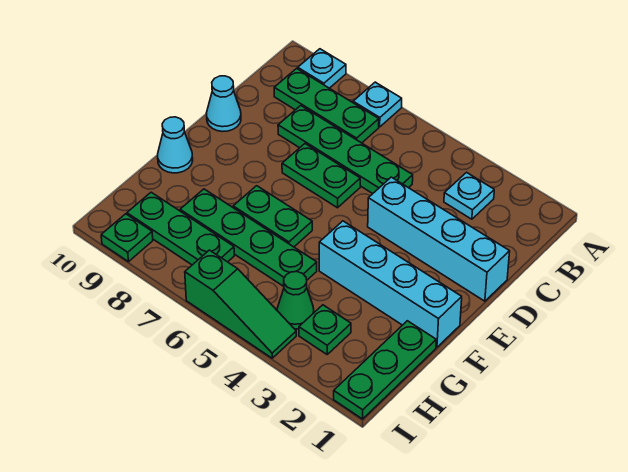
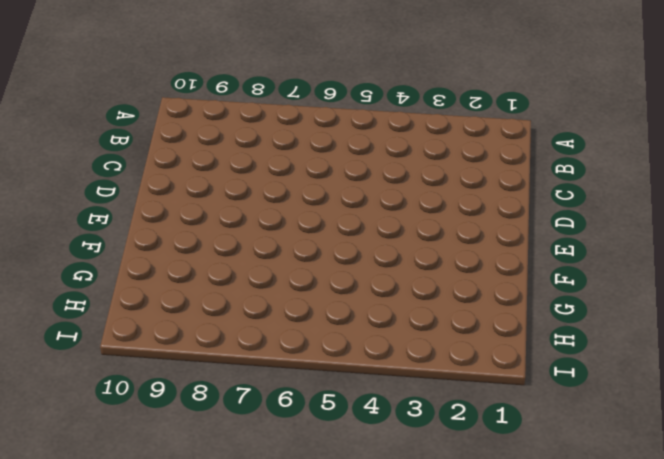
none -> cyan plate A7 level 1
none -> cyan plate A9 level 1
none -> cyan plate B3 level 1

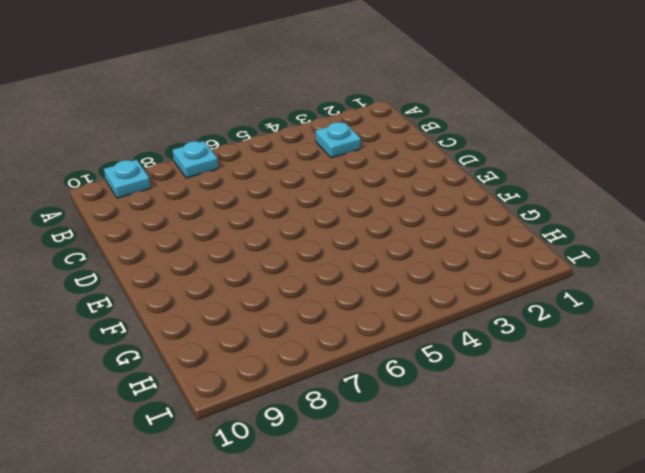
none -> green plate B7:B9 level 1
none -> green plate C5:C8 level 1
none -> cyan brick D1:D4 level 1

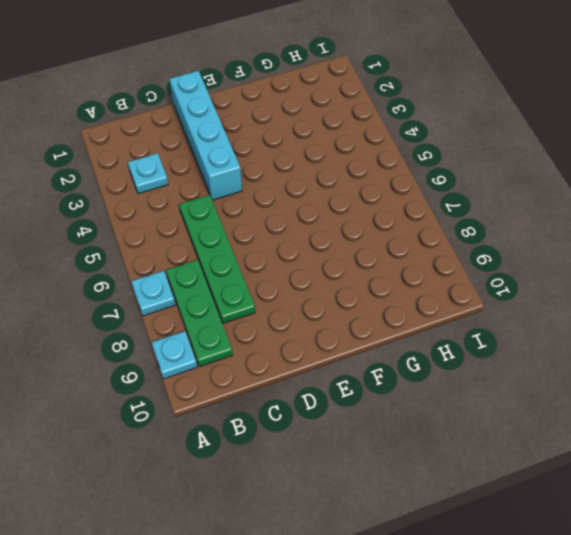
none -> green plate D6:D7 level 1
none -> cyan cone D10 level 1
none -> cyan brick F1:F4 level 1

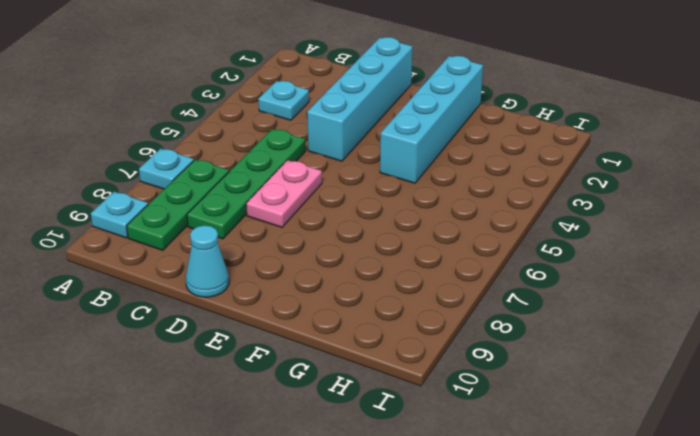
pink plate D6:D7 level 1 -> green plate D6:D7 level 1
none -> green plate F6:F7 level 1
none -> cyan cone F10 level 1
none -> green plate G1:I1 level 1

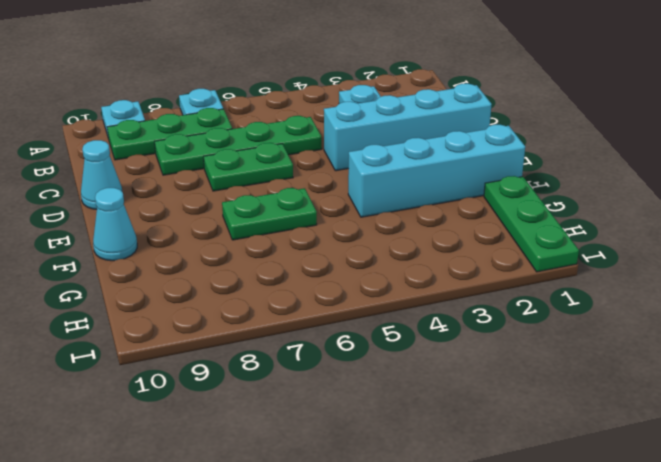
none -> green plate G5:G8 level 1
none -> green plate H3 level 1
none -> green cone H4 level 1

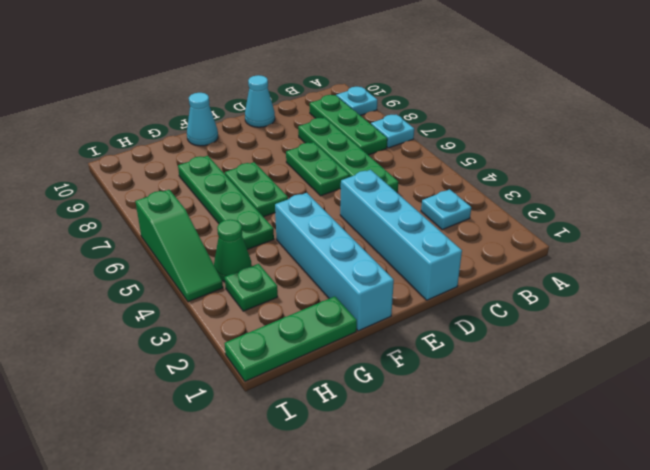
none -> green plate H7:H9 level 1
none -> green plate I9 level 1

